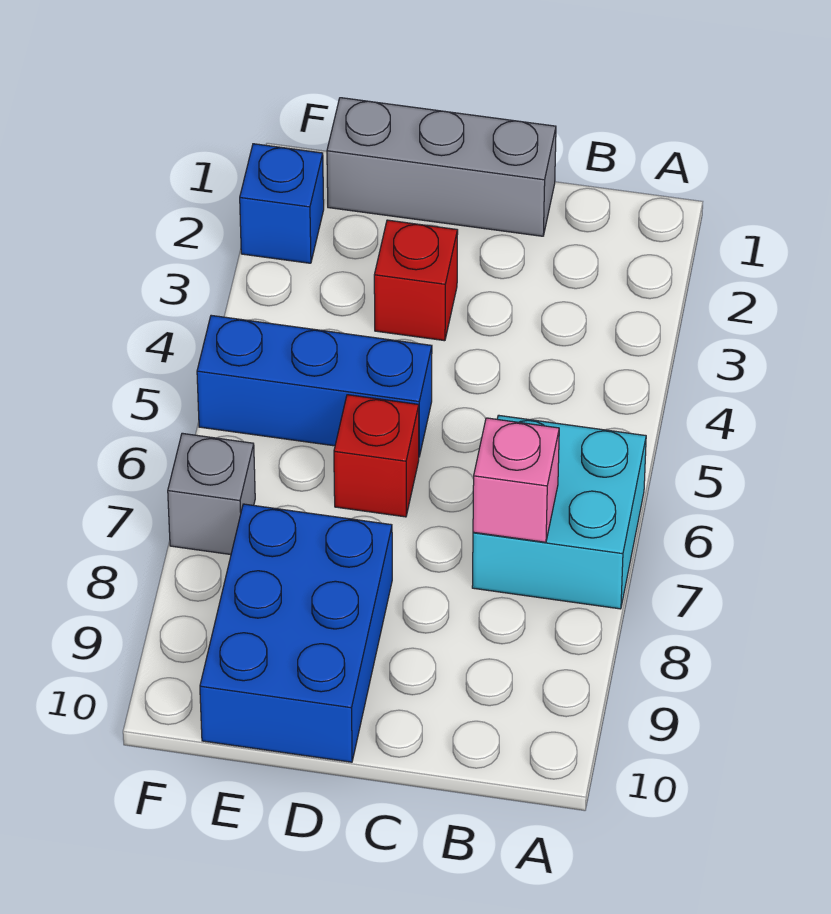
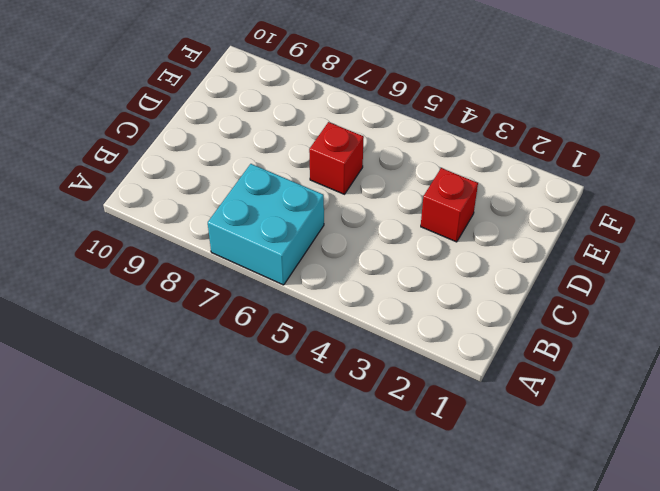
none -> grey brick C1:E1 level 1
none -> blue brick D5:F5 level 1

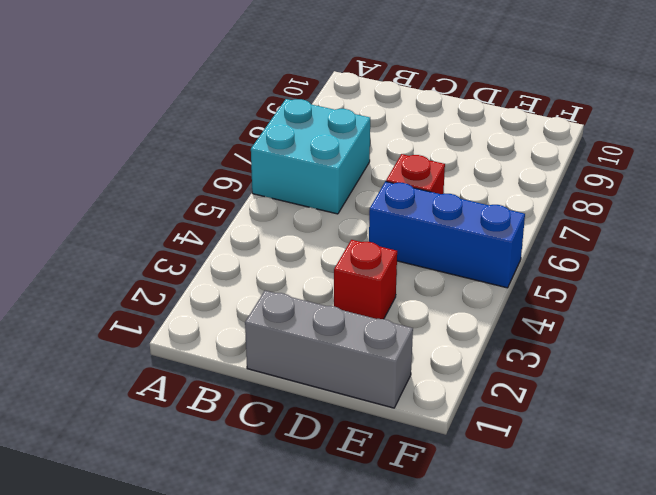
none -> blue brick D8:E10 level 1
none -> blue brick F2 level 1

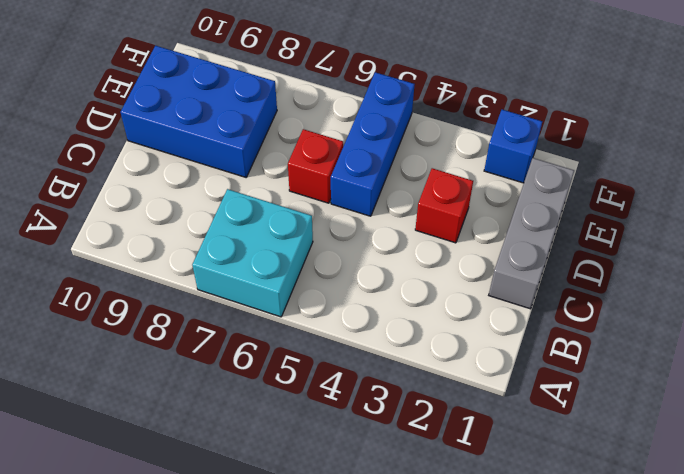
none -> grey brick F7 level 1
none -> pink brick B7 level 2

